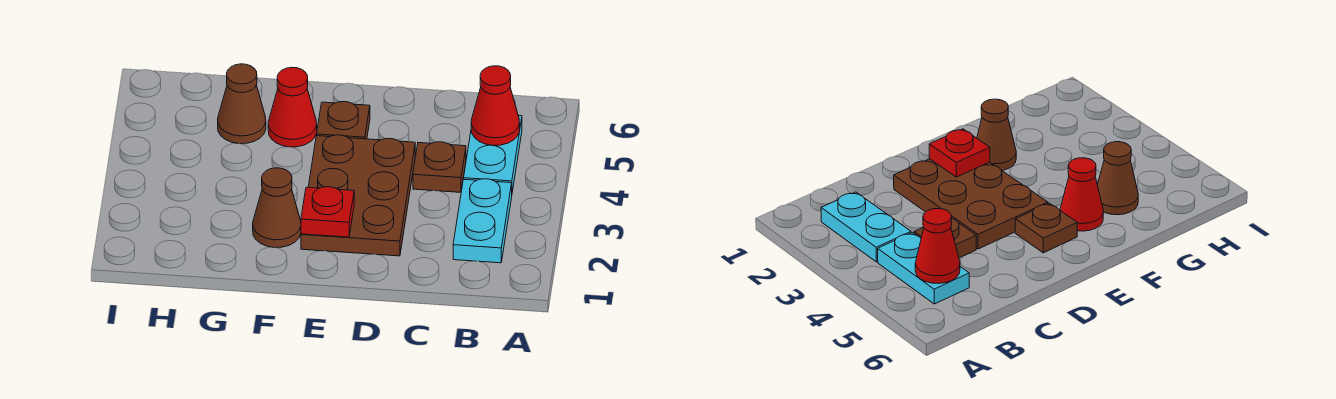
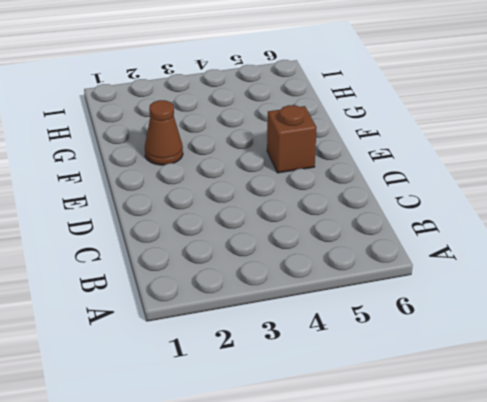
brown brick E5 level 1 -> brown plate E5 level 1
none -> cyan plate B2:B3 level 1
none -> cyan plate B4:B5 level 1

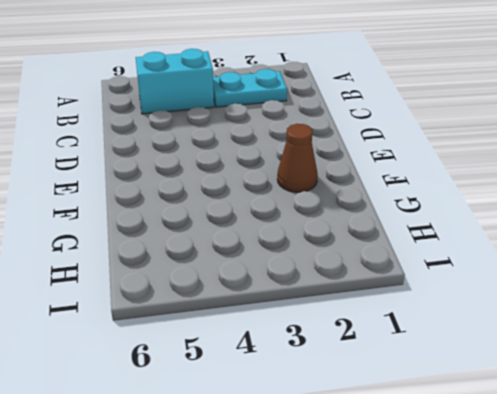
cyan brick B4:B5 level 1 -> cyan plate B4:B5 level 1
none -> brown plate C4 level 1
none -> brown plate D2:E4 level 1

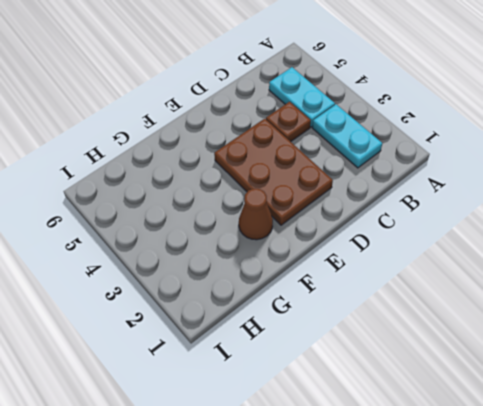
none -> brown plate E5 level 1
none -> red cone F5 level 1

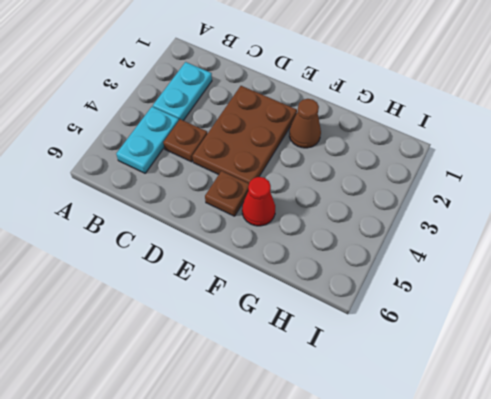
none -> brown cone G5 level 1
none -> red cone B5 level 2

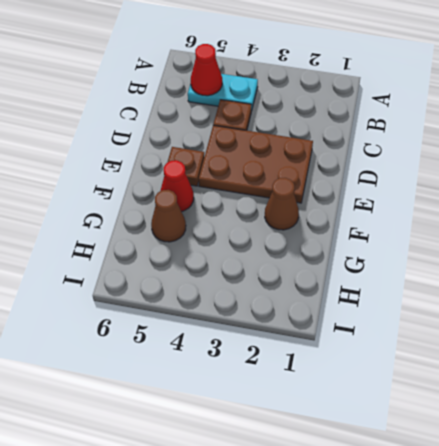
none -> cyan plate B2:B3 level 1
none -> red plate E2 level 2

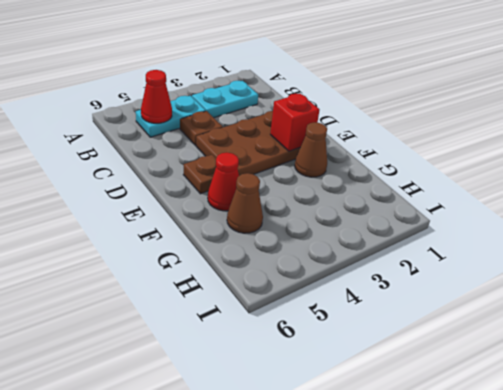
red brick E2 level 2 -> red plate E2 level 2

